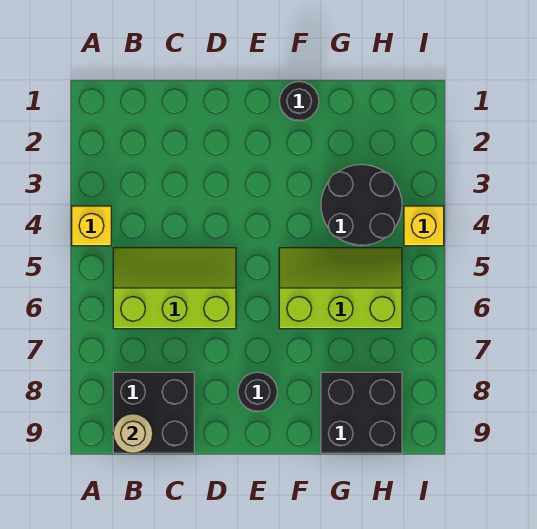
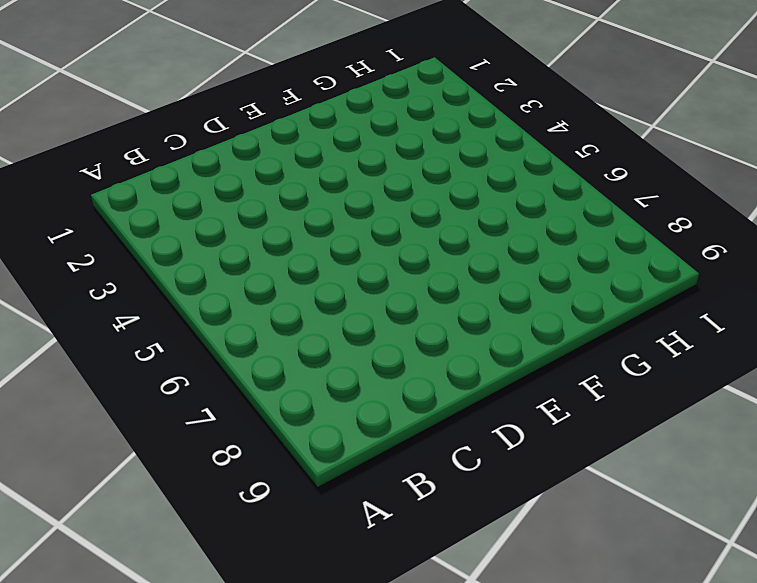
none -> yellow brick A4 level 1
none -> lime slope B5:D6 level 1 top 6

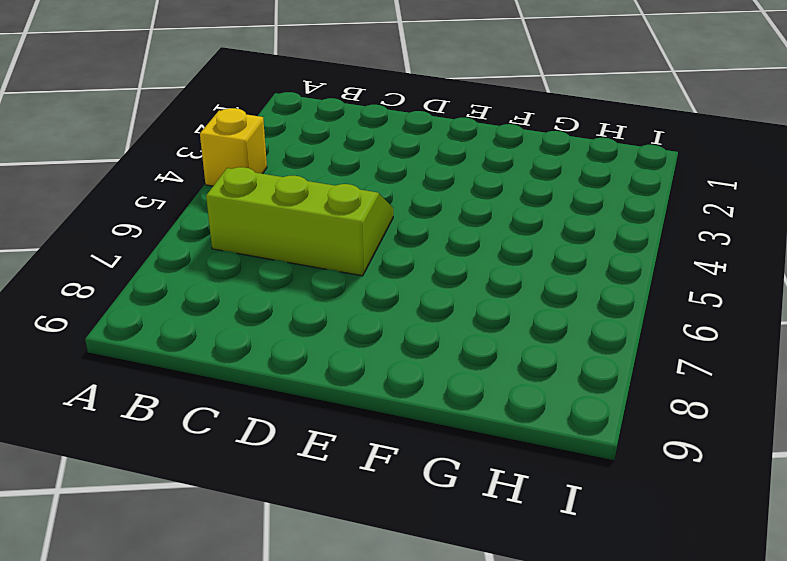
none -> black brick B8:C9 level 1
none -> black round brick E8 level 1

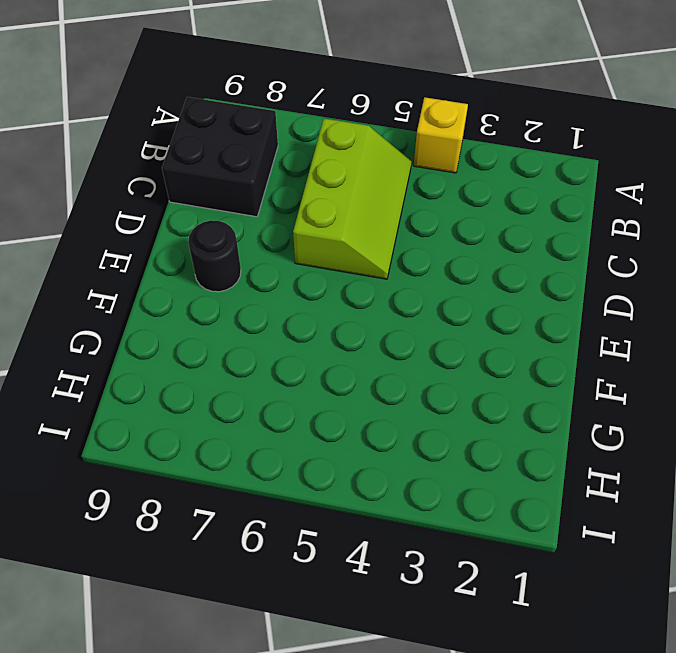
none -> black round brick F1 level 1
none -> lime slope F5:H6 level 1 top 6

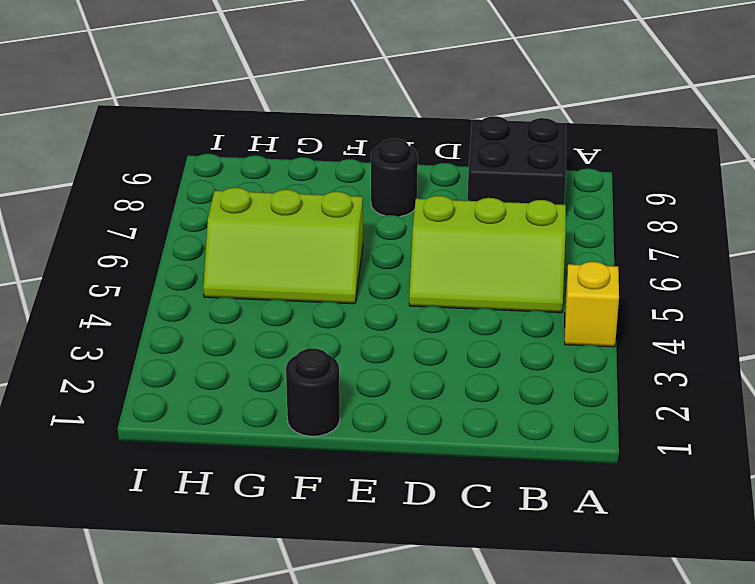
none -> black round brick G3:H4 level 1
none -> black brick G8:H9 level 1

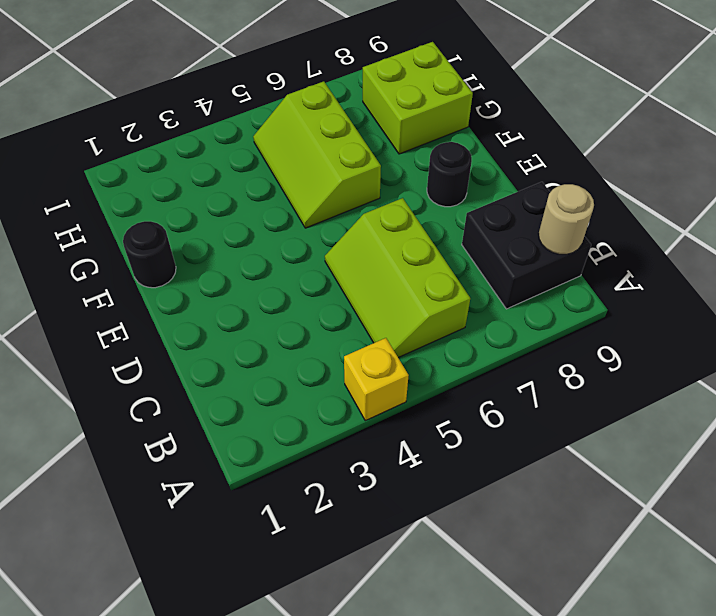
lime brick G8:H9 level 1 -> black brick G8:H9 level 1
none -> black round brick G3:H4 level 1
none -> yellow brick I4 level 1

